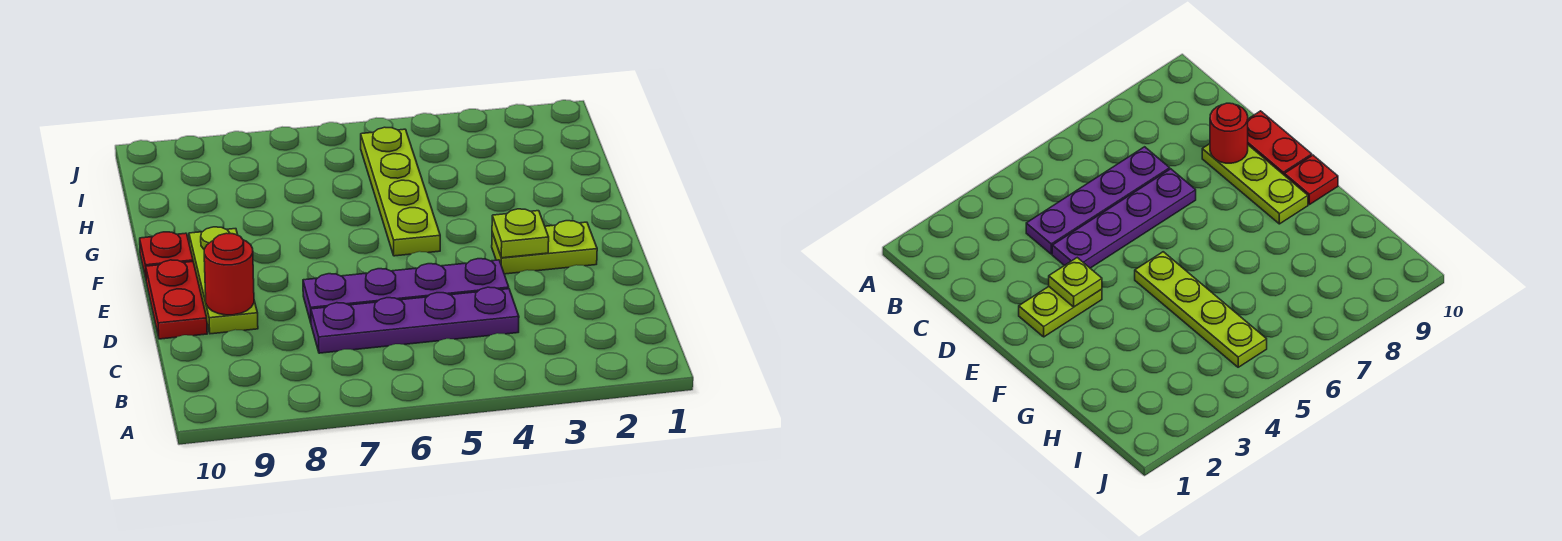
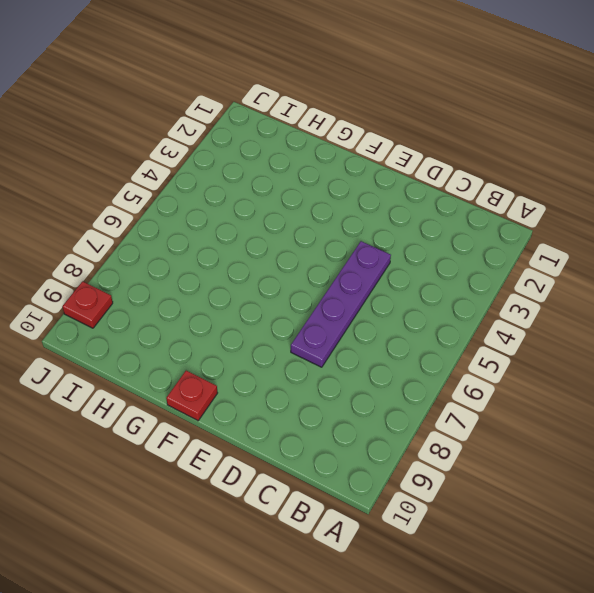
red plate J9 level 1 -> none
none -> purple plate C4:C7 level 1
none -> lime plate D9:F9 level 1

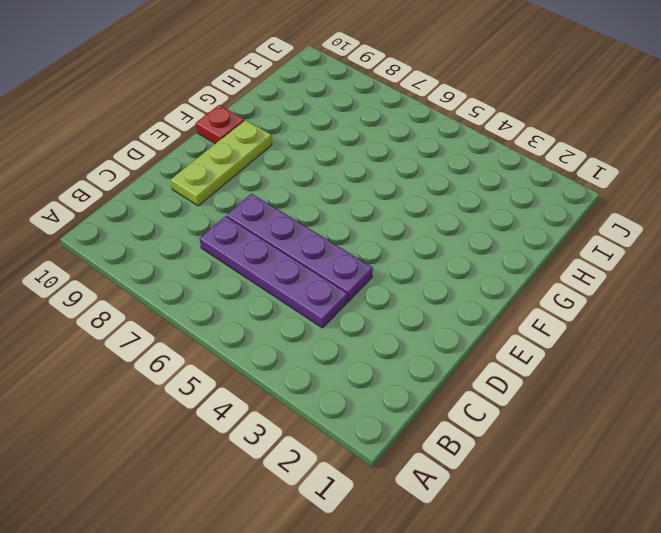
none -> red plate D10:E10 level 1
none -> lime plate E2:E3 level 1

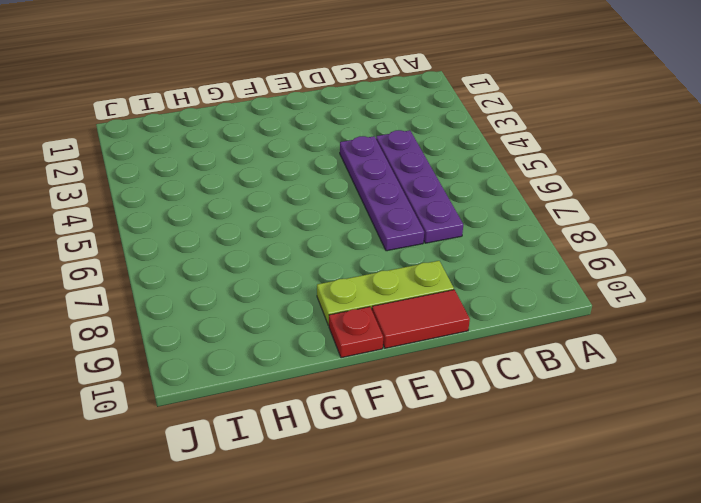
red tile D10:E10 level 1 -> red plate D10:E10 level 1
none -> lime plate E2:E3 level 1
none -> lime plate F5:I5 level 1

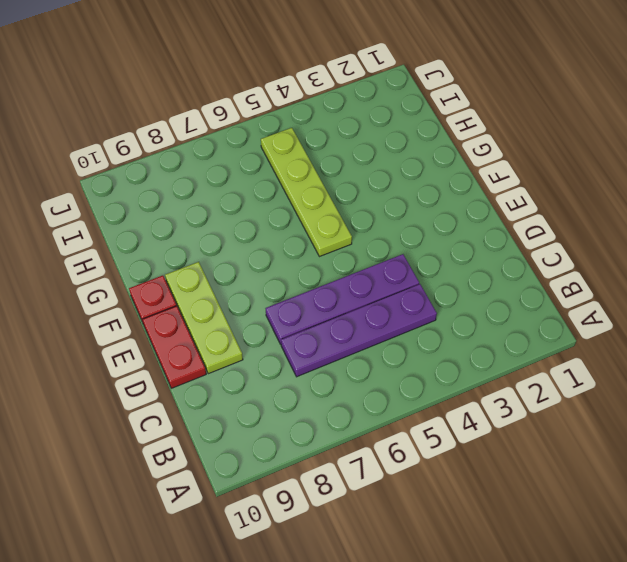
none -> lime plate E2:E3 level 1
none -> red round brick D9 level 2

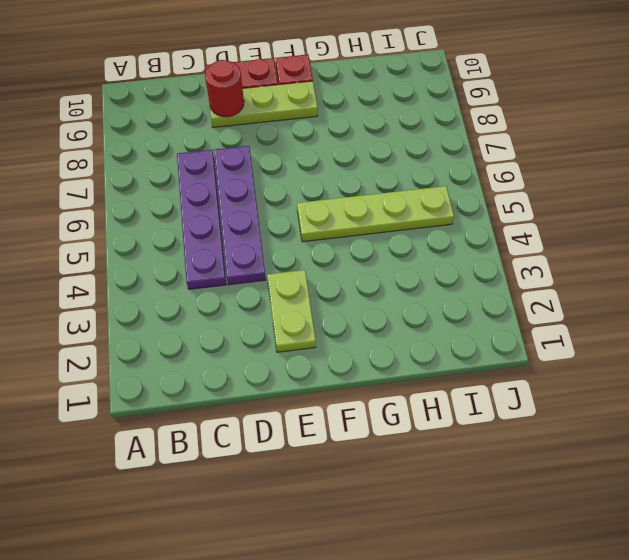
none -> lime plate E3 level 2

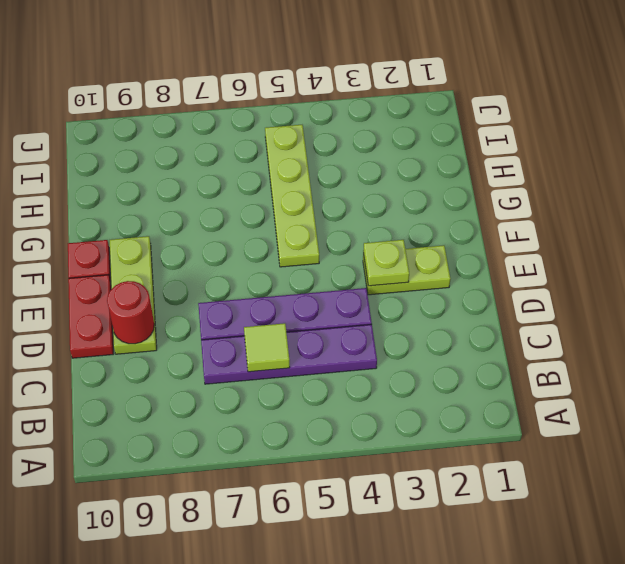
lime tile C6 level 2 -> none

